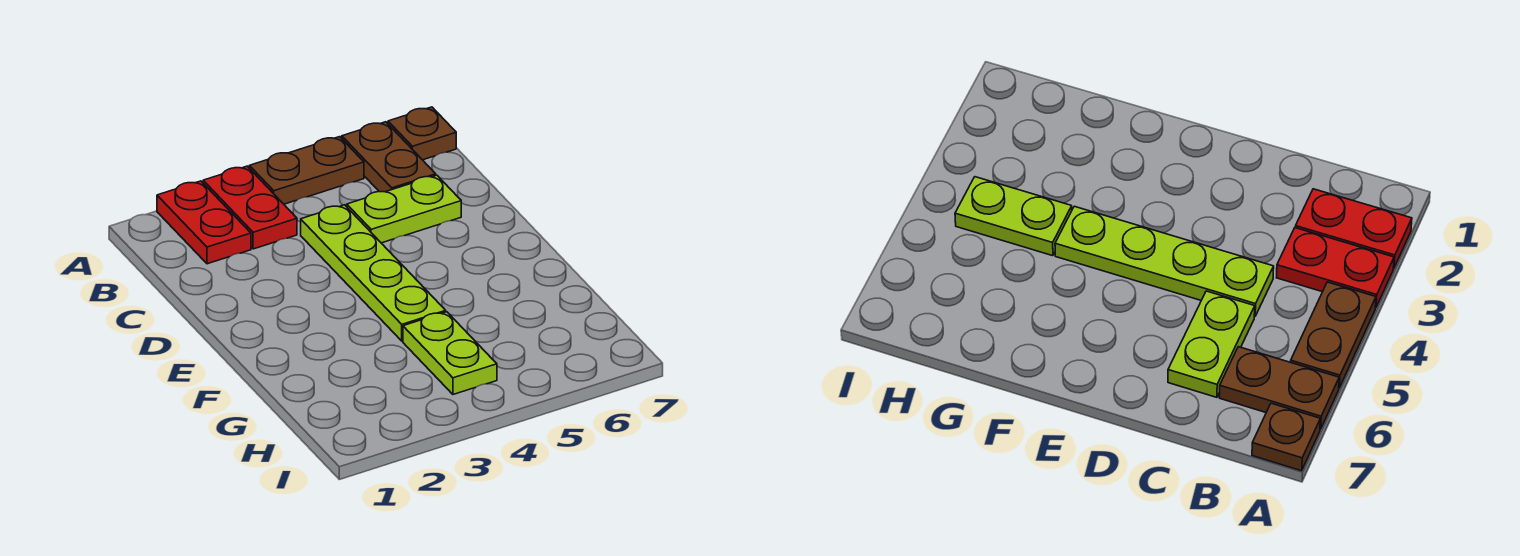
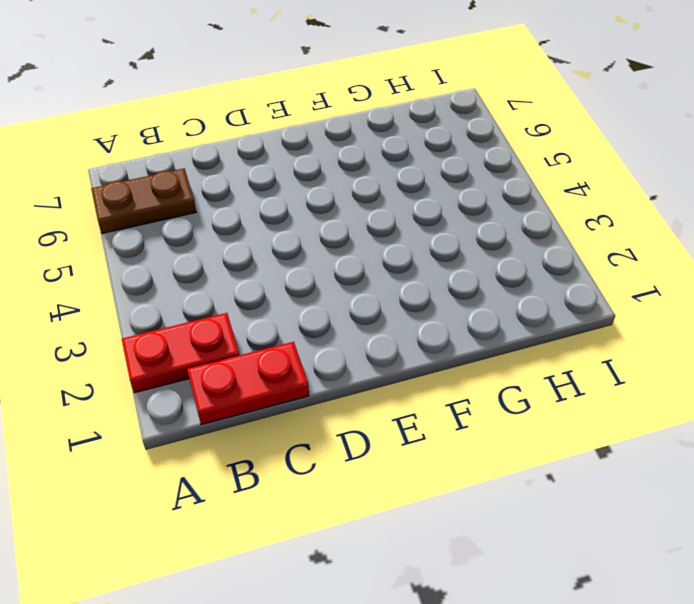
red plate B1:C1 level 1 -> red plate A3:B3 level 1
none -> brown plate A4:A5 level 1
none -> brown plate A7 level 1

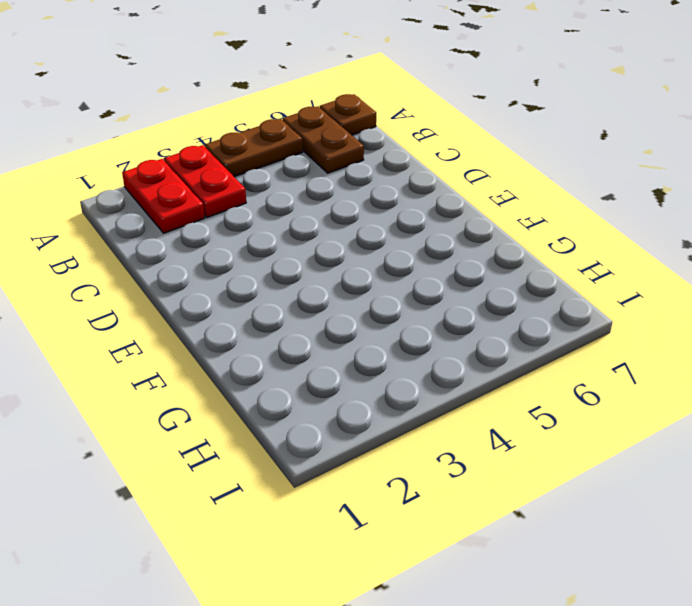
none -> lime plate C4:F4 level 1
none -> lime plate C5:C6 level 1

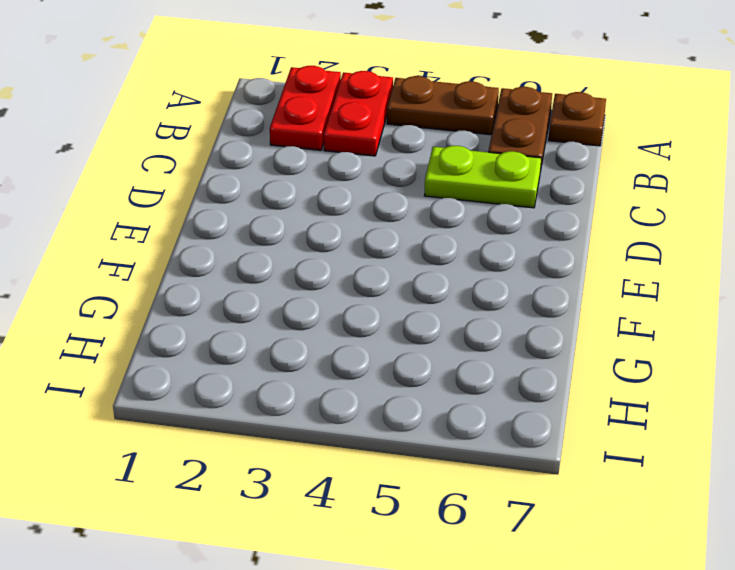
none -> lime plate C4:F4 level 1
none -> lime plate G4:H4 level 1

